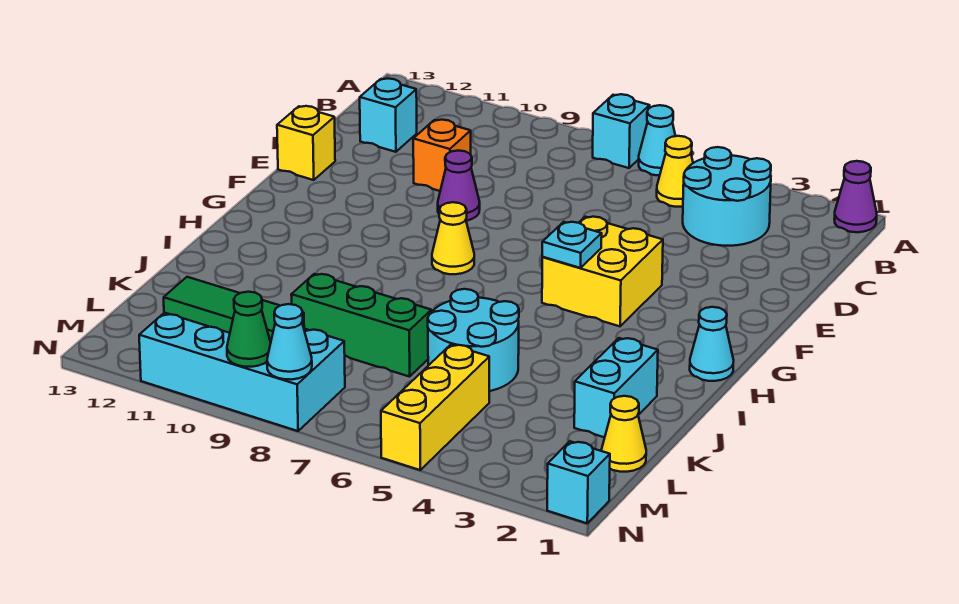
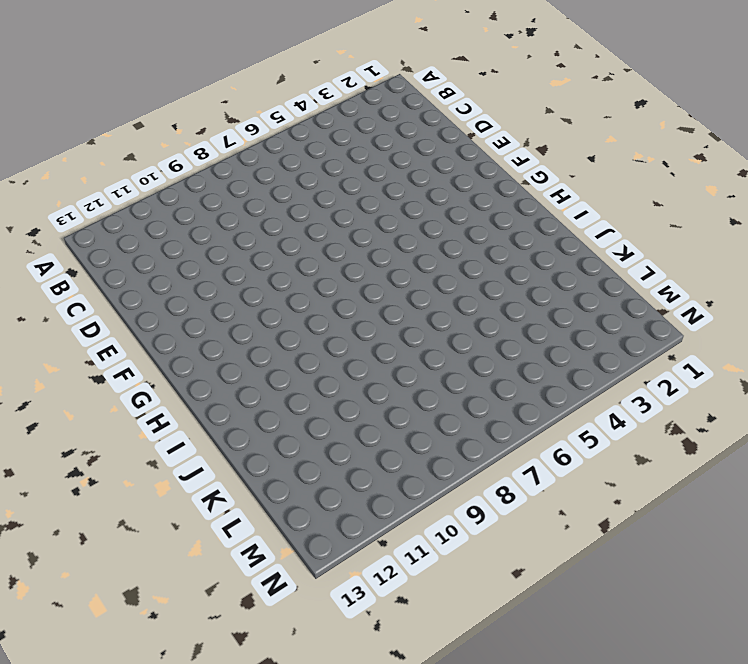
none -> purple cone A1 level 1
none -> cyan cone A6 level 1
none -> cyan brick A7 level 1

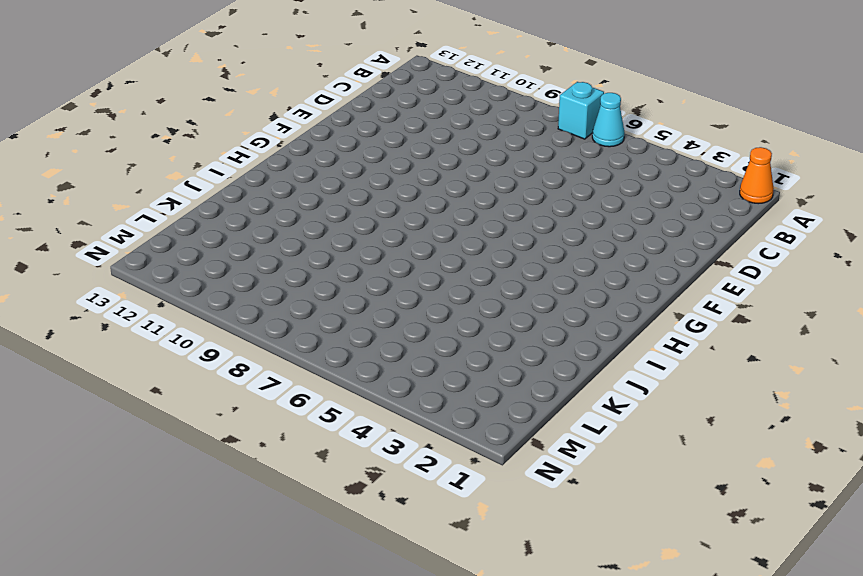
orange cone A1 level 1 -> purple cone A1 level 1
none -> cyan round brick B3:C4 level 1
none -> yellow cone B5 level 1
none -> cyan brick C12 level 1

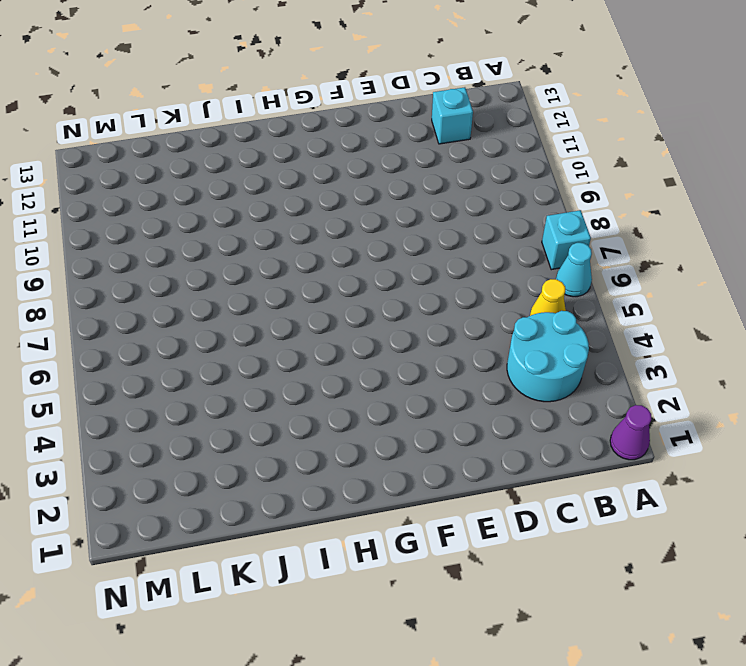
none -> orange brick D10 level 1
none -> purple cone E9 level 1
none -> yellow brick E13 level 1

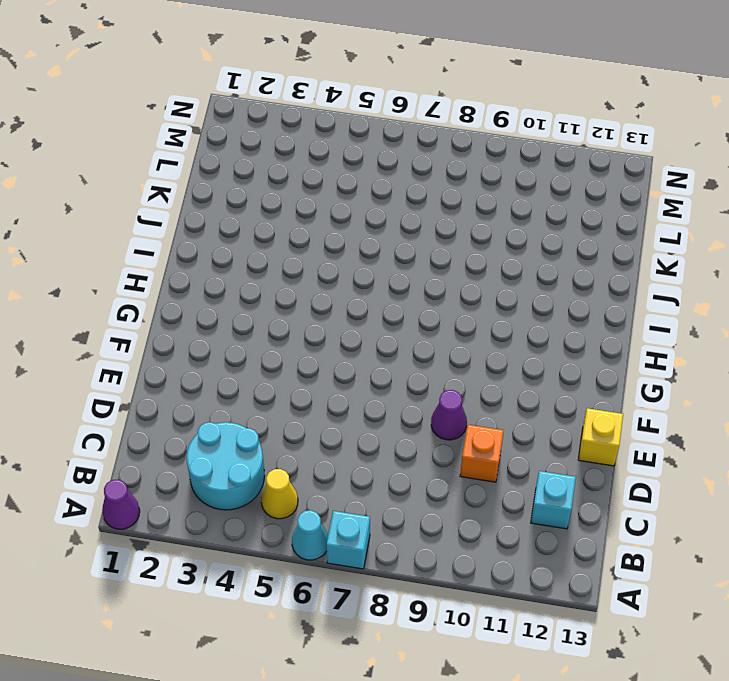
none -> yellow brick F4:G5 level 1
none -> yellow cone G8 level 1
none -> cyan cone H1 level 1

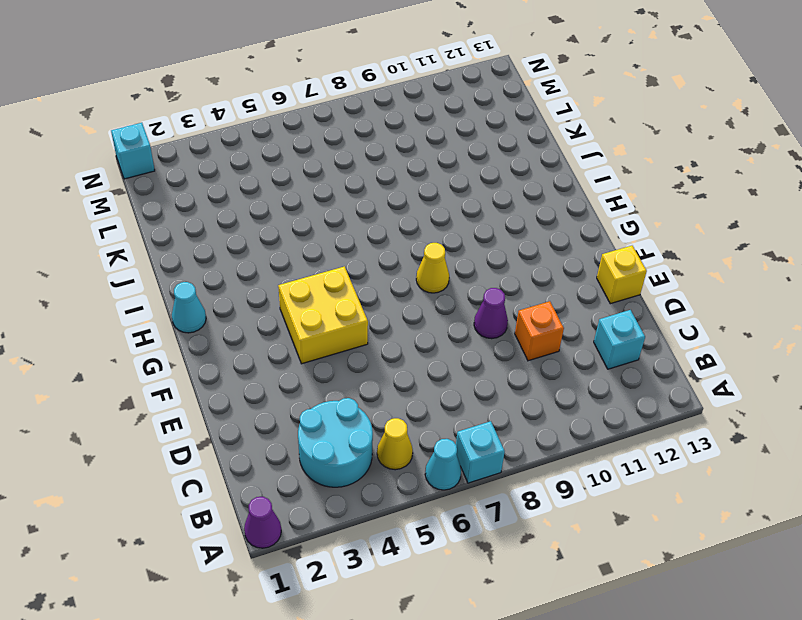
none -> cyan brick J2:K2 level 1
none -> cyan round brick J5:K6 level 1
none -> green brick K7:K9 level 1

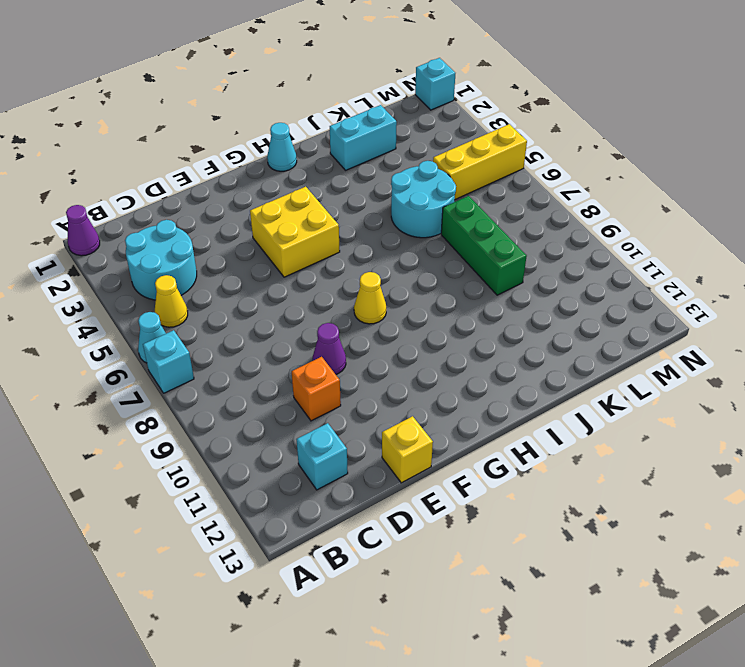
none -> yellow cone L1 level 1
none -> cyan brick M8:N11 level 1
none -> cyan plate G5 level 2

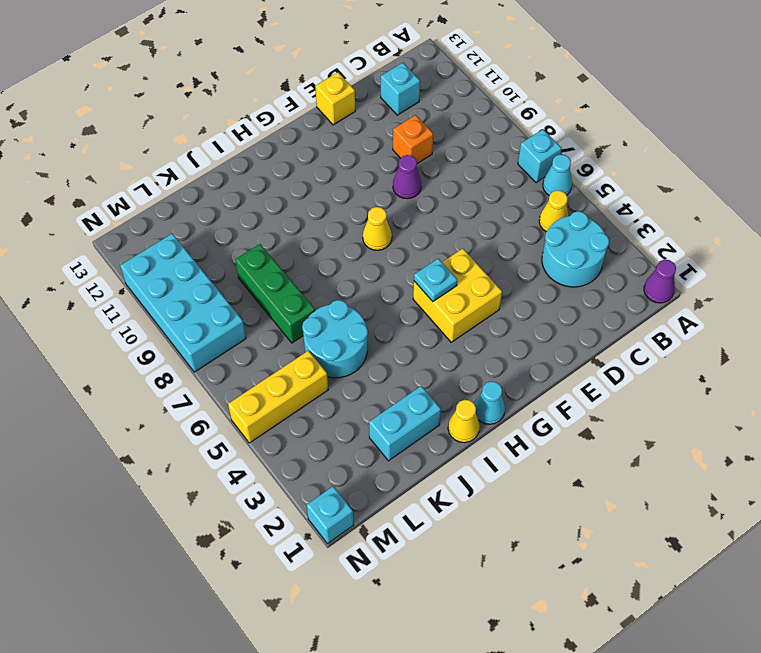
yellow cone I1 level 1 -> yellow cone L1 level 1
none -> green tile M9:M11 level 2
none -> cyan cone N8 level 2
none -> green cone N9 level 2

